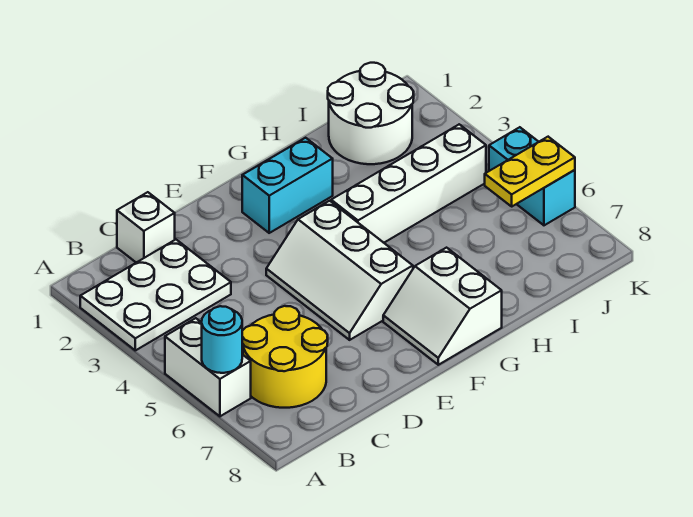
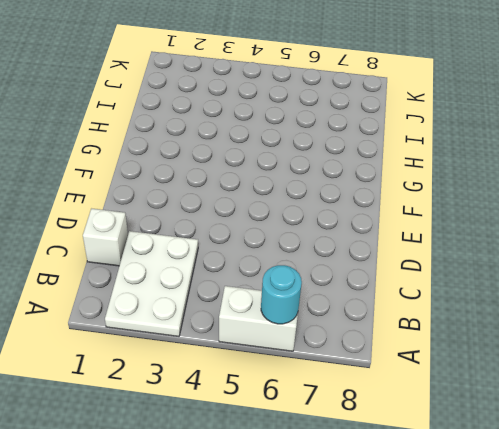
none -> yellow round brick B6:C7 level 1
none -> white slope E4:F6 level 1 top F
none -> cyan brick F2:G2 level 1

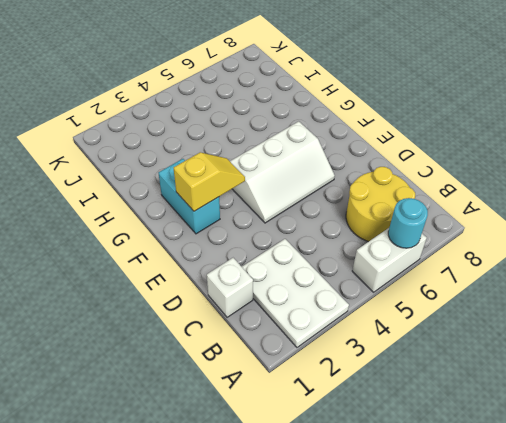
yellow slope F2:F3 level 2 top 2 -> none
none -> white slope F7:G8 level 1 top G
none -> white brick G4:J4 level 1
none -> white round brick I1:J2 level 1

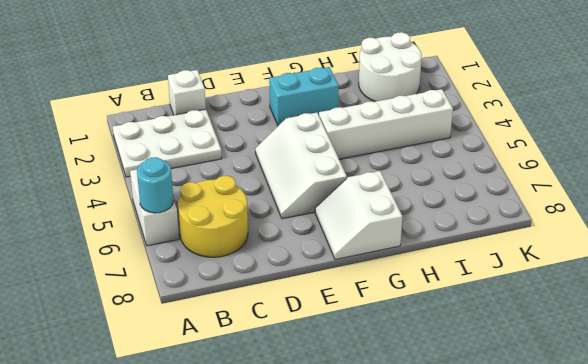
none -> cyan brick K5:K6 level 1
none -> yellow plate J6:K6 level 2

